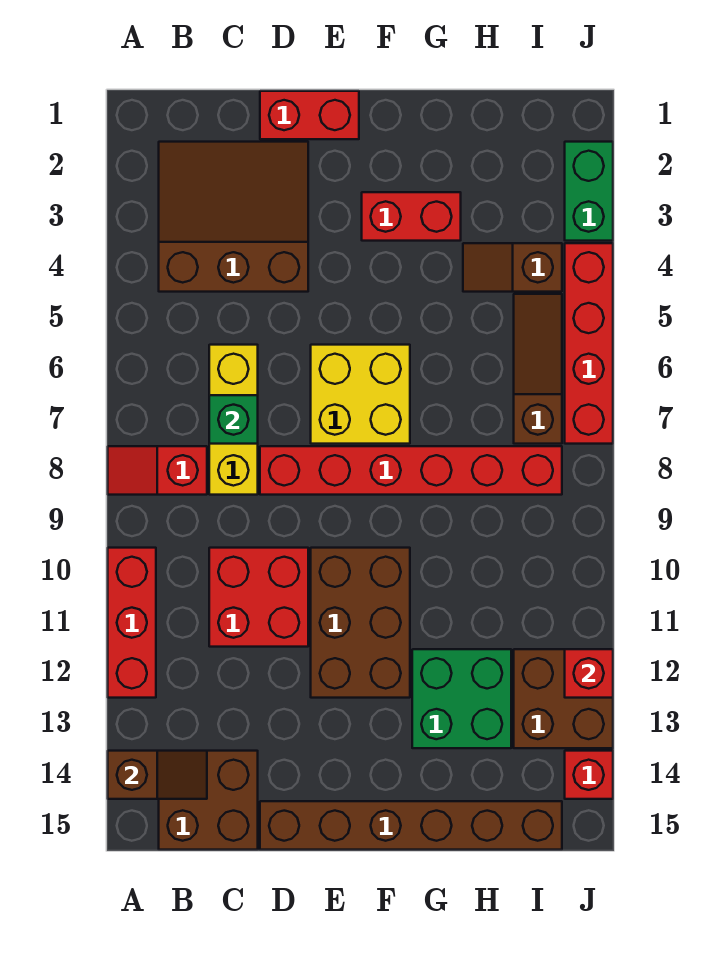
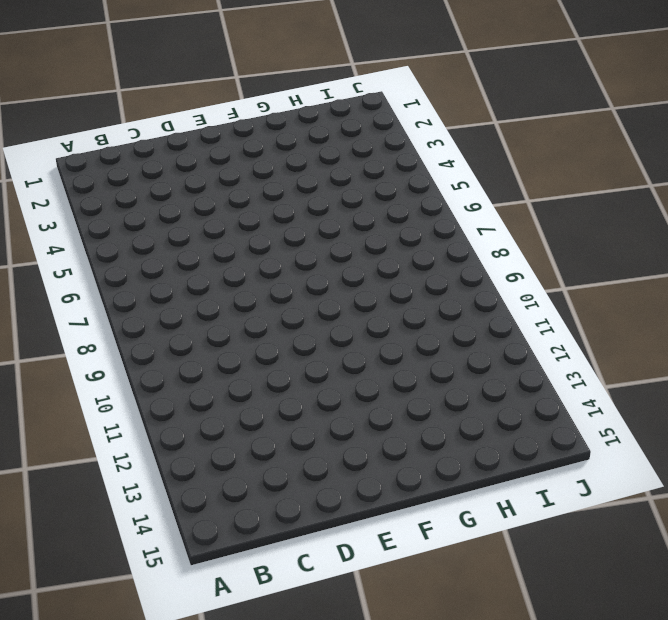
none -> red slope A8:B8 level 1 top B
none -> red brick A10:A12 level 1
none -> brown slope B2:D4 level 1 top 4

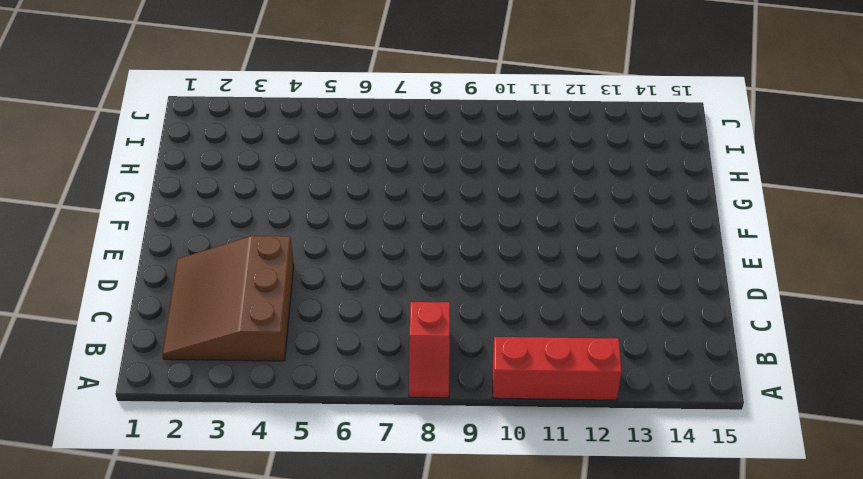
none -> brown brick B14:C15 level 1
none -> yellow brick C6:C8 level 1
none -> red brick C10:D11 level 1

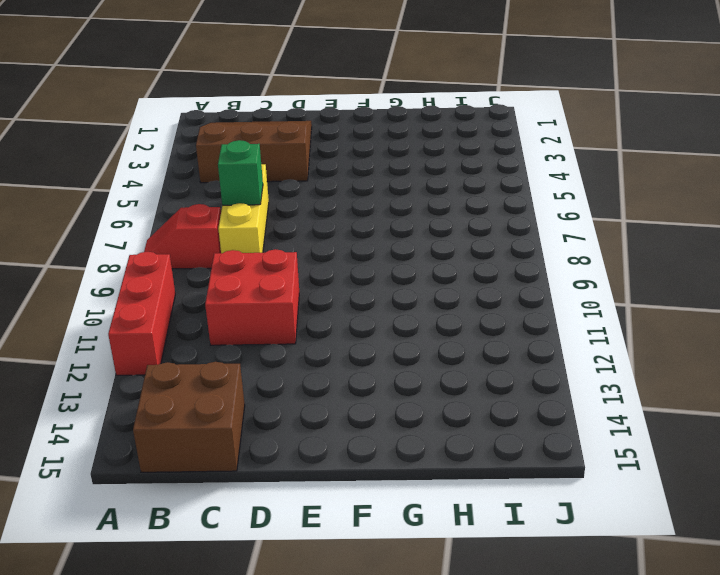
none -> red brick D1:E1 level 1
none -> red brick D8:I8 level 1
none -> brown brick D15:I15 level 1

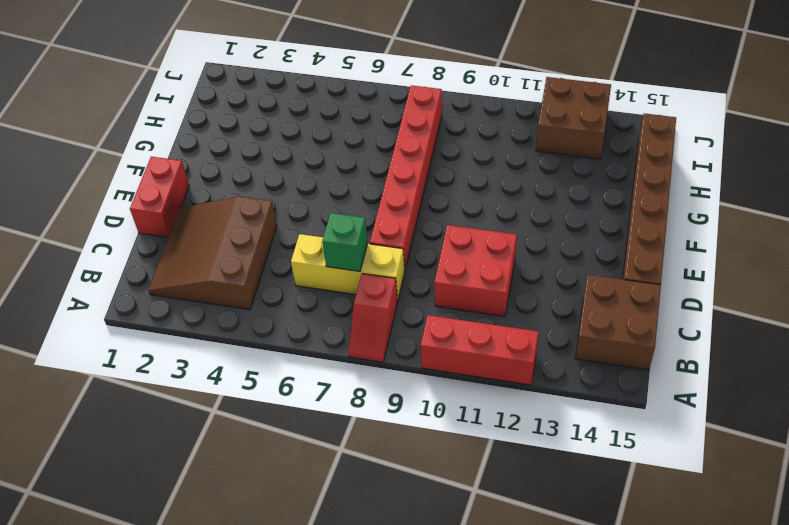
none -> yellow brick E6:F7 level 1
none -> brown brick E10:F12 level 1
none -> red brick F3:G3 level 1

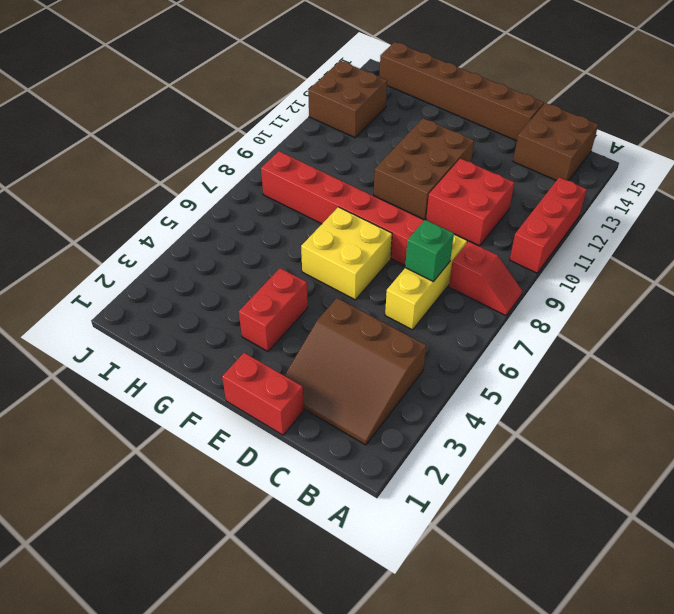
red brick F3:F4 level 1 -> red brick F3:G3 level 1
none -> green brick G12:H13 level 1
none -> brown slope H4:I4 level 1 top I
none -> brown slope I5:I7 level 1 top 7

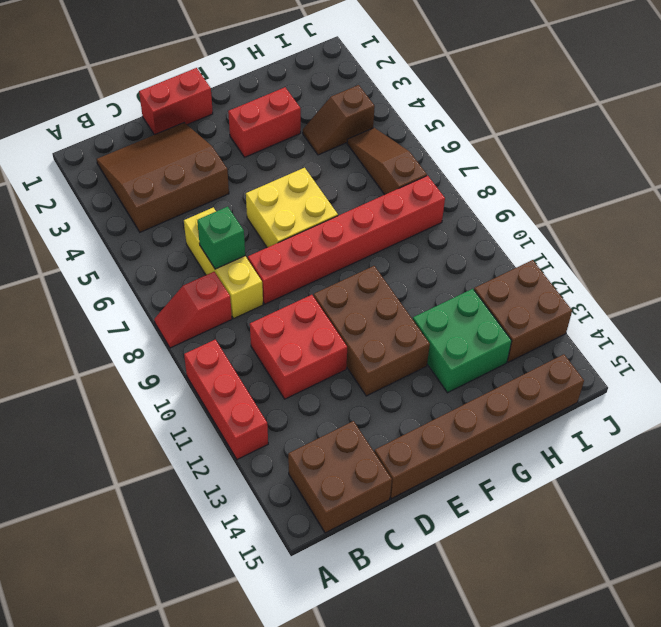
none -> green brick J2:J3 level 1
none -> red brick J4:J7 level 1
none -> red brick J14 level 1

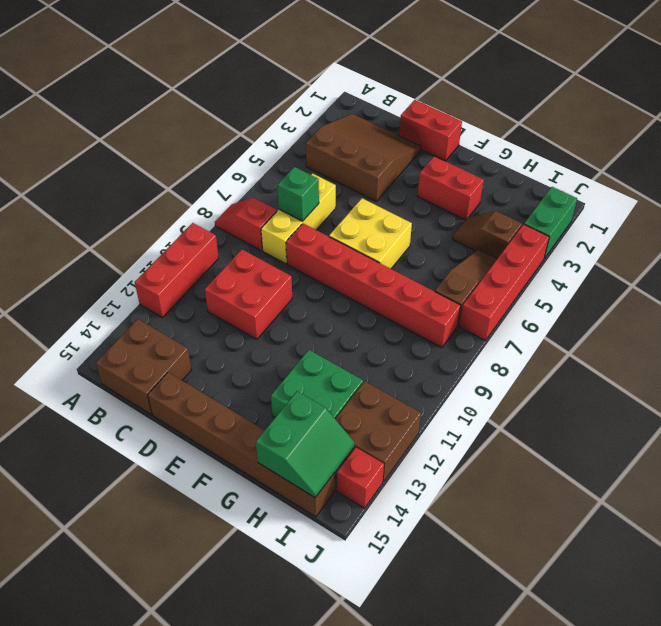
green slope H14:I15 level 2 top H -> none
none -> brown brick E10:F12 level 1
none -> brown slope A14:B14 level 2 top A
none -> red brick J12 level 2

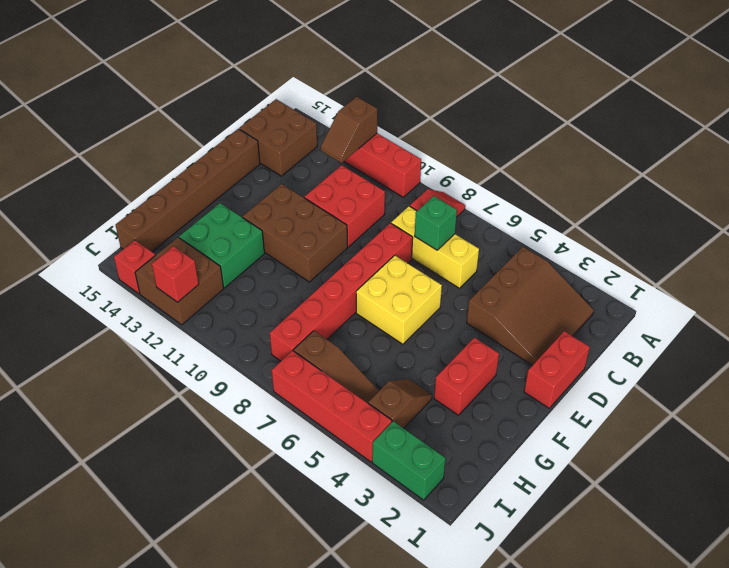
brown slope A12:B12 level 2 top A -> brown slope A14:B14 level 2 top A

